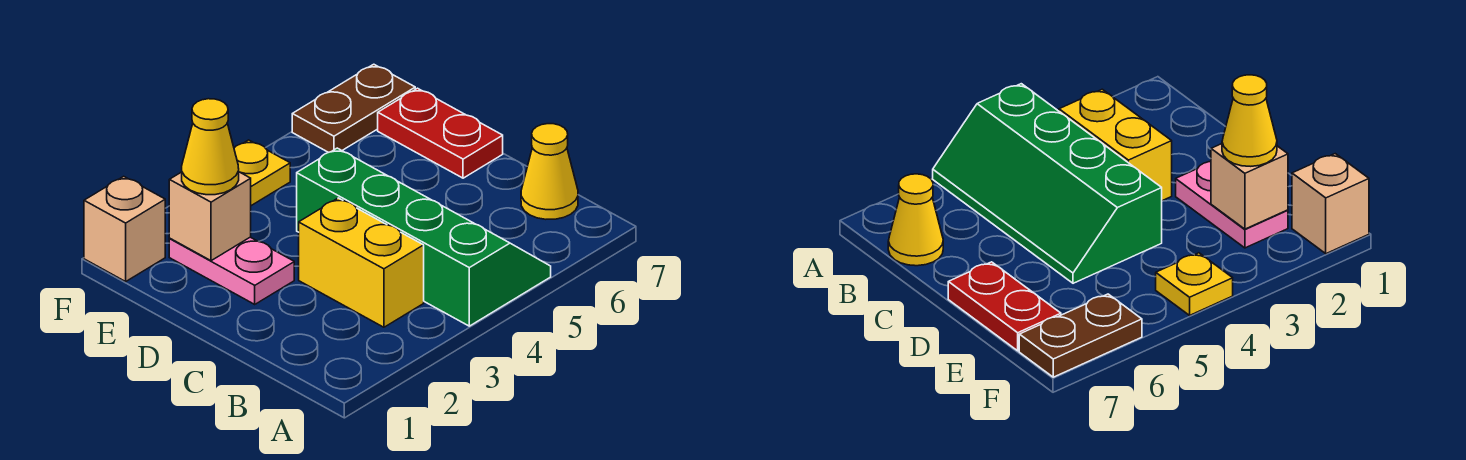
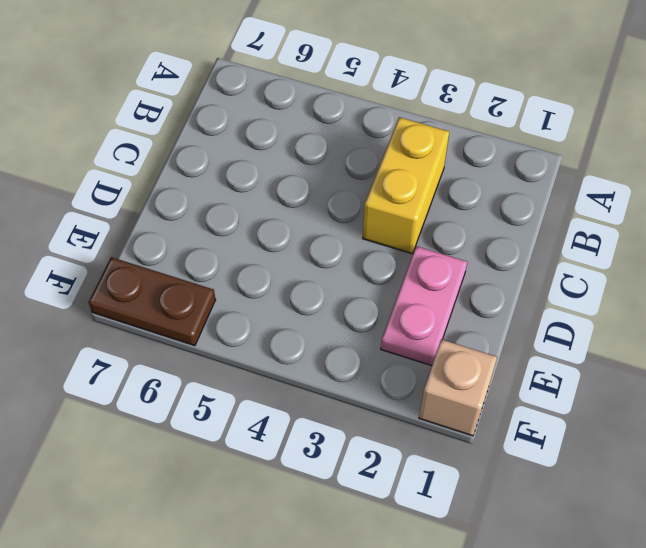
none -> green slope A4:D5 level 1 top 4
none -> yellow cone B7 level 1

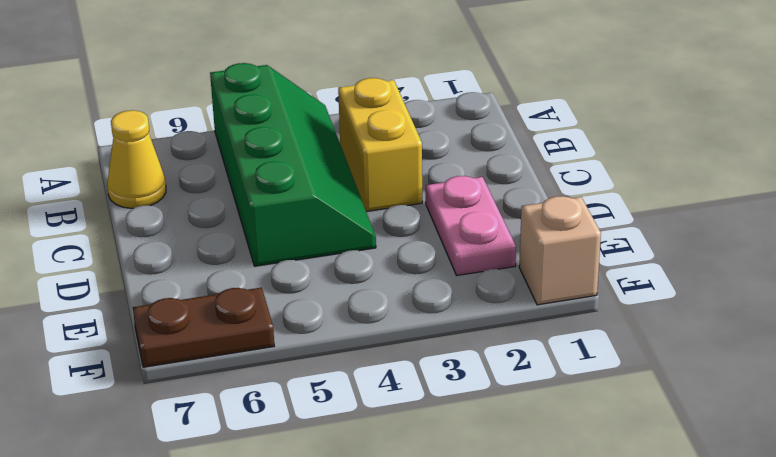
green slope A4:D5 level 1 top 5 -> green slope A4:D5 level 1 top 4
none -> red plate D7:E7 level 1
none -> yellow plate F4 level 1

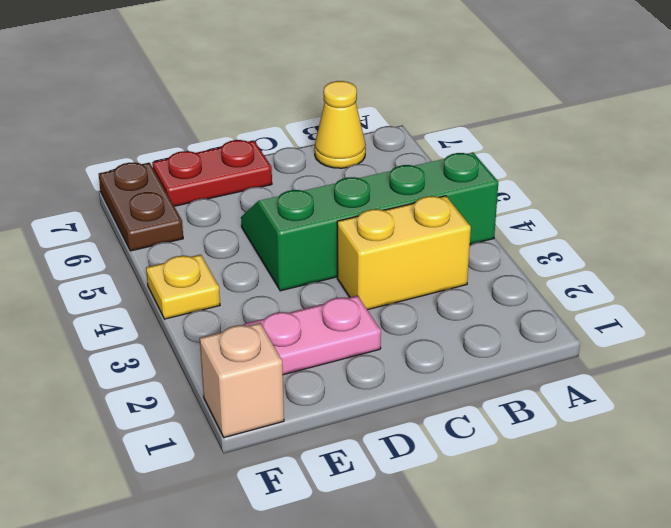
none -> tan brick E2 level 2
none -> yellow cone E2 level 3

